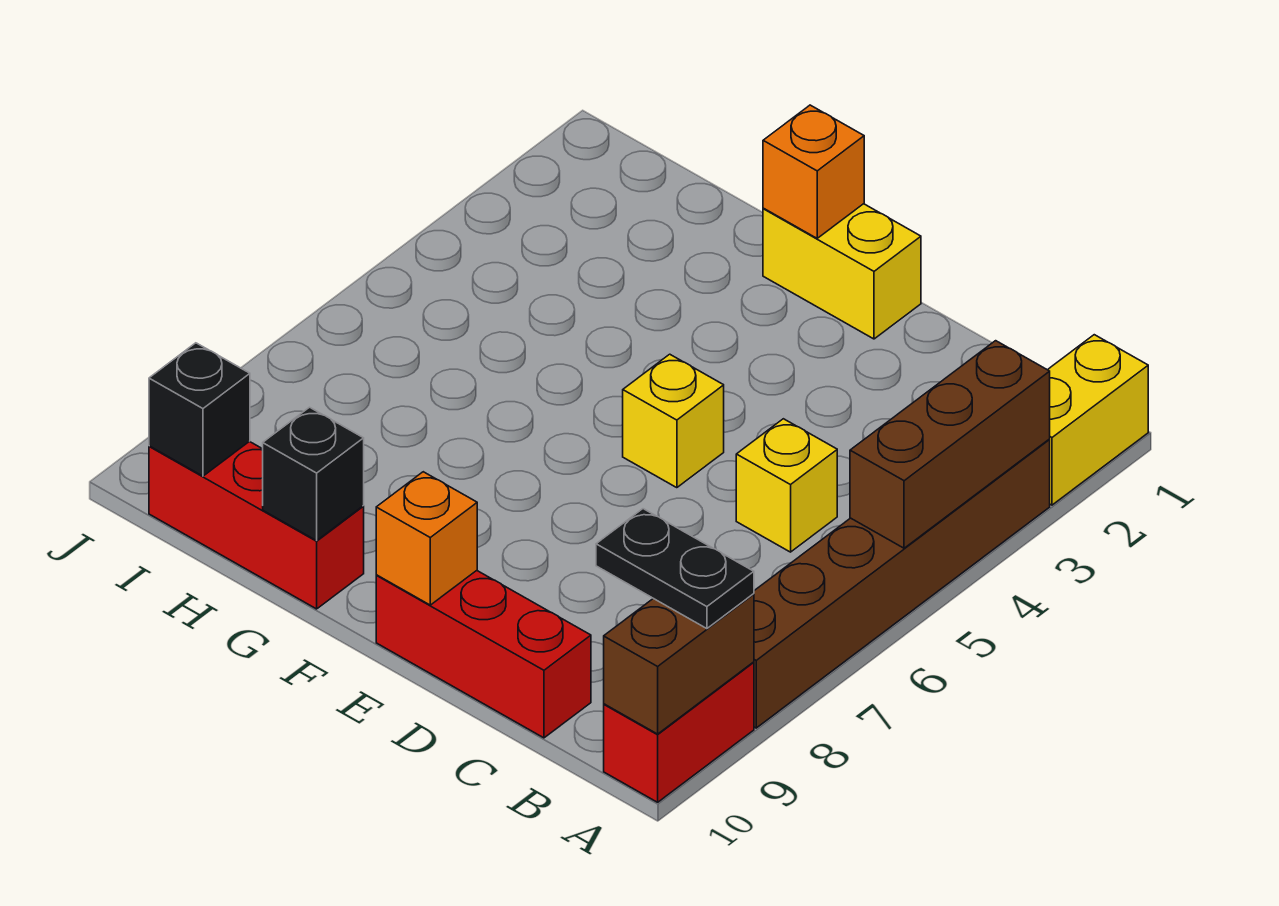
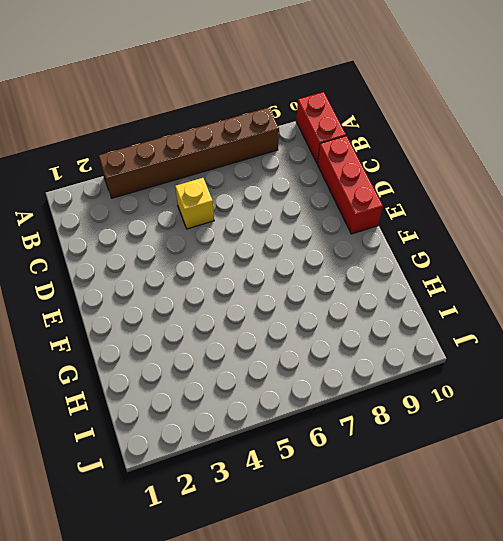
red brick A10:B10 level 1 -> red brick A9:A10 level 1
none -> yellow brick A1:A2 level 1
none -> yellow brick E1:F1 level 1
none -> yellow brick E5 level 1

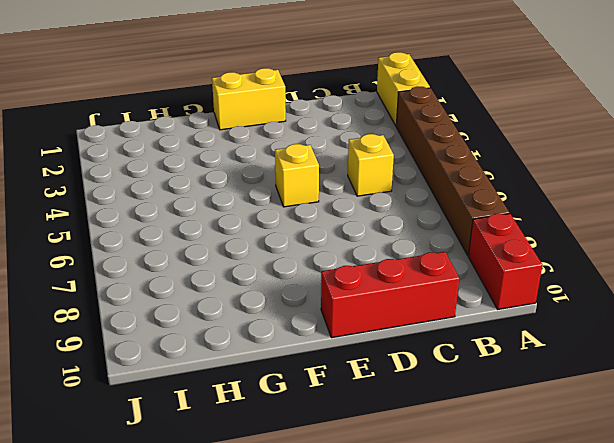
none -> red brick G10:I10 level 1
none -> brown brick A3:A5 level 2
none -> brown brick A9:A10 level 2

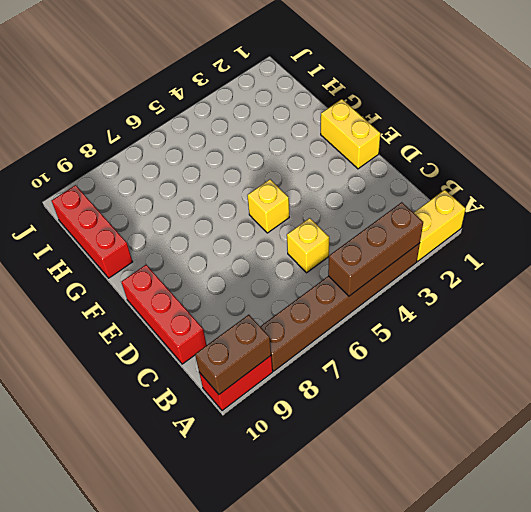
none -> orange brick E10 level 2
none -> orange brick F1 level 2
none -> black brick G10 level 2

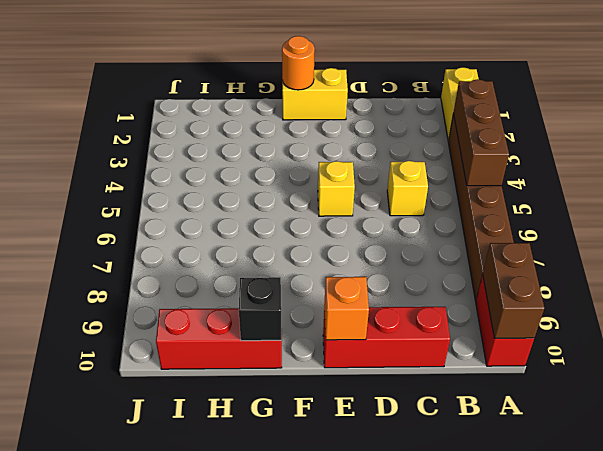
orange round brick F1 level 2 -> orange brick F1 level 2
none -> black brick I10 level 2
none -> black plate A9:B9 level 3

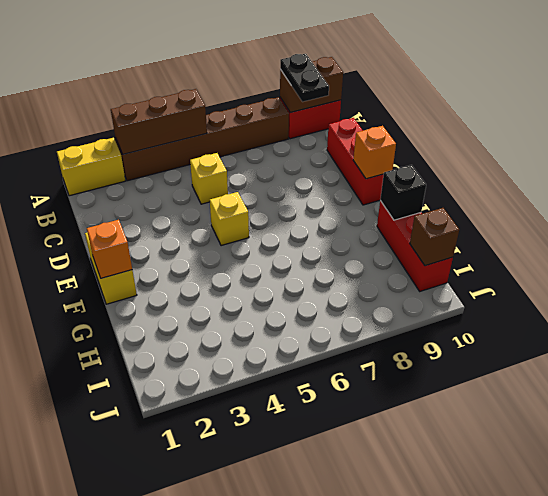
brown brick I10 level 2 -> black brick I10 level 2

